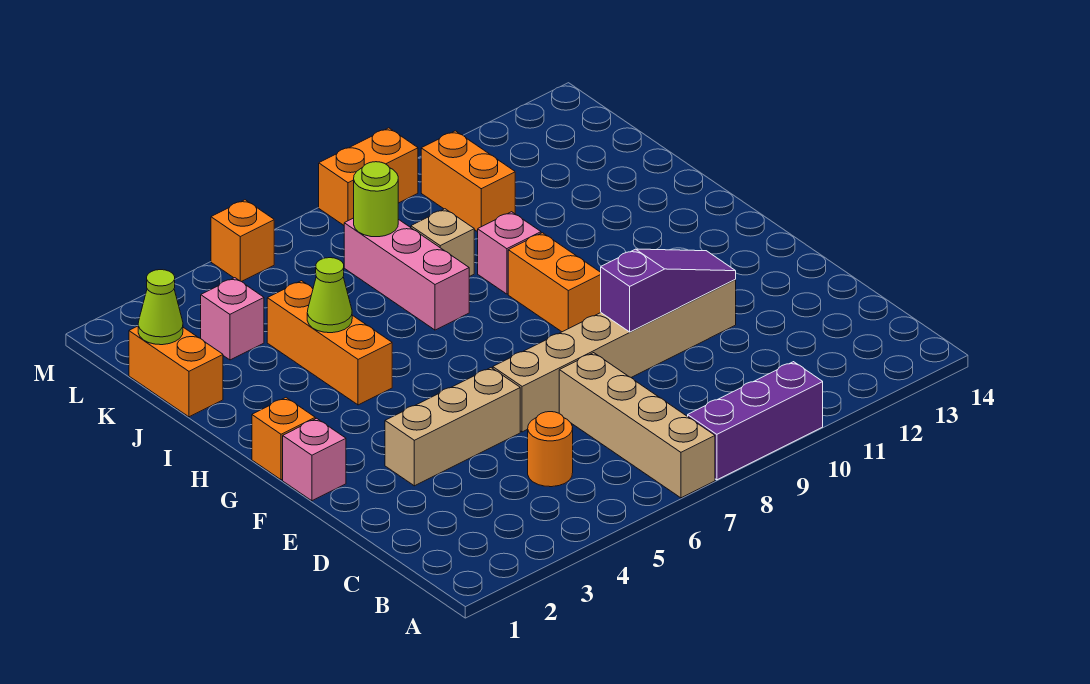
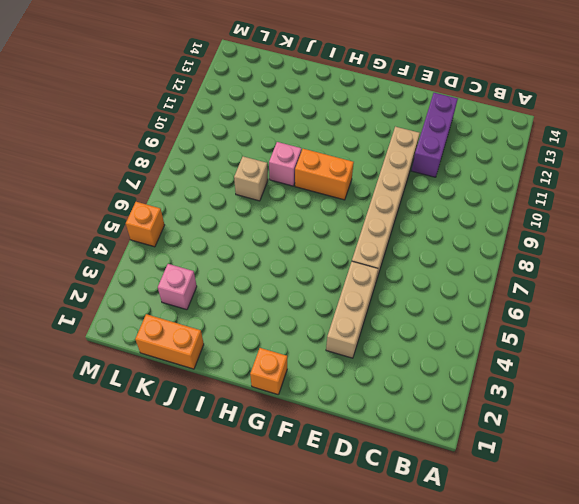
purple brick D11:D13 level 1 -> purple brick A8:A10 level 1
none -> tan brick A7:D7 level 1
none -> orange round brick C5 level 1
none -> pink brick F1 level 1

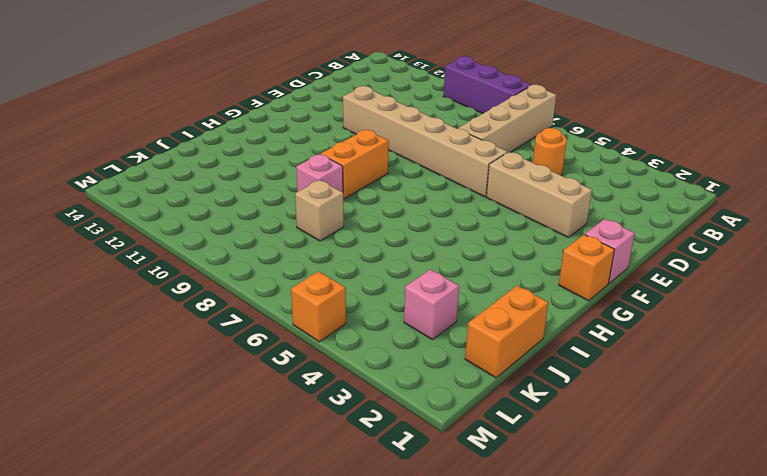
none -> orange brick H4:J4 level 1
none -> pink brick I7:K7 level 1
none -> orange brick K10:L10 level 1

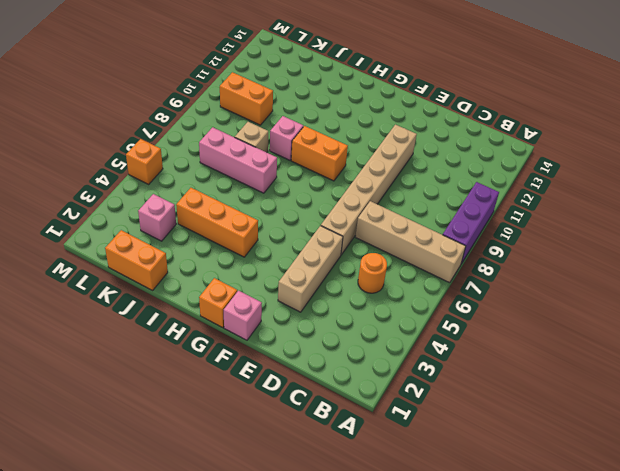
none -> orange brick M8:M9 level 1
none -> purple slope E9:E11 level 2 top 9
none -> lime cone I4 level 2

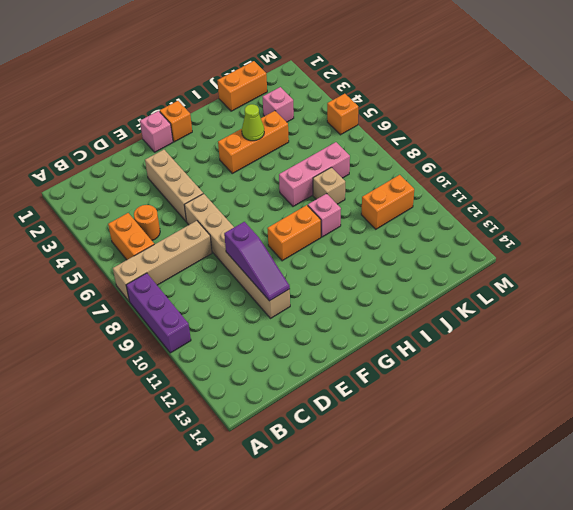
orange brick B5:B6 level 1 -> orange brick M8:M9 level 1
none -> lime cone K1 level 2
none -> lime round brick K7 level 2

